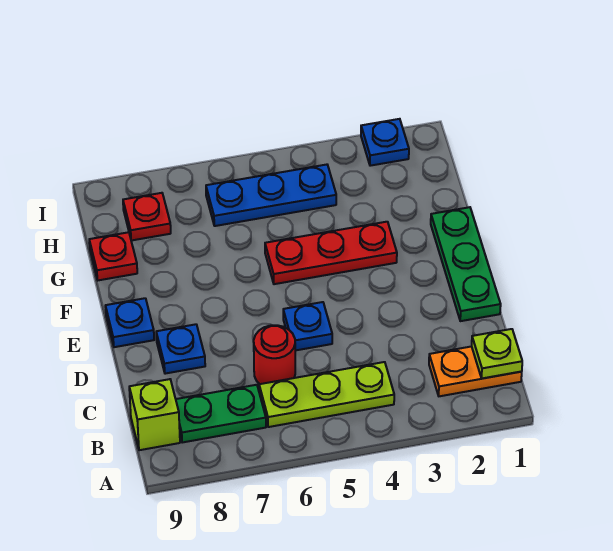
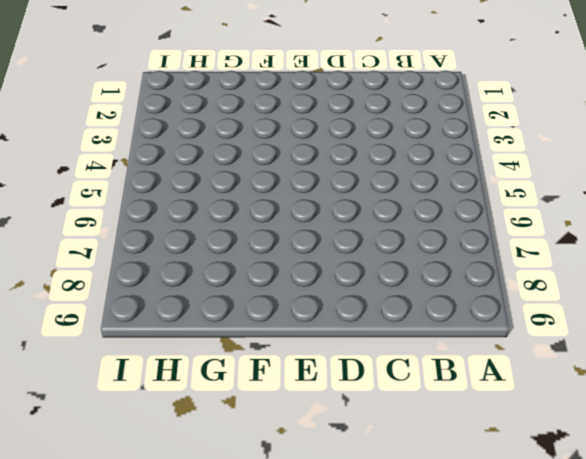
none -> orange plate B1:B2 level 1
none -> lime plate B4:B6 level 1
none -> green plate B7:B8 level 1

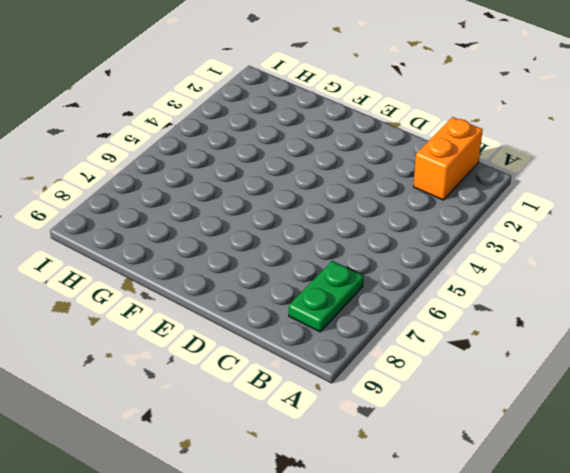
orange brick B1:B2 level 1 -> orange plate B1:B2 level 1
none -> lime plate B4:B6 level 1
none -> lime brick B9 level 1
none -> red round brick C6 level 1

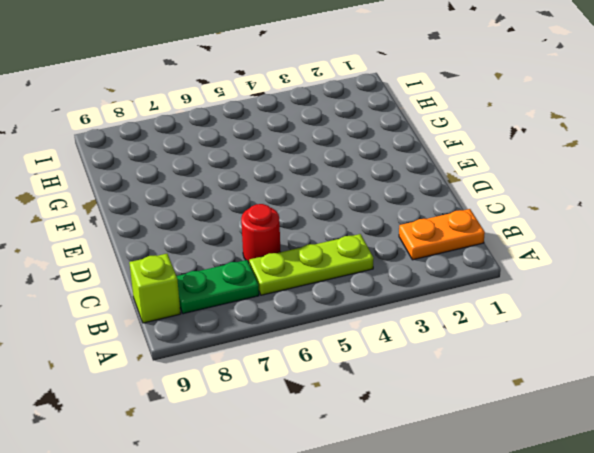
none -> green plate D1:F1 level 1
none -> blue plate D5 level 1
none -> blue plate D8 level 1

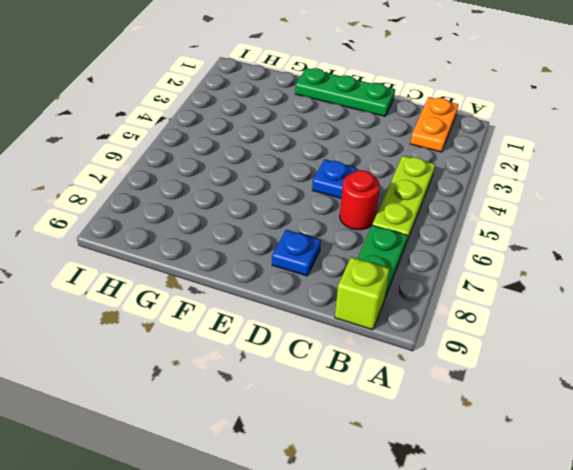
none -> blue plate E9 level 1
none -> red plate F3:F5 level 1
none -> red plate G9 level 1

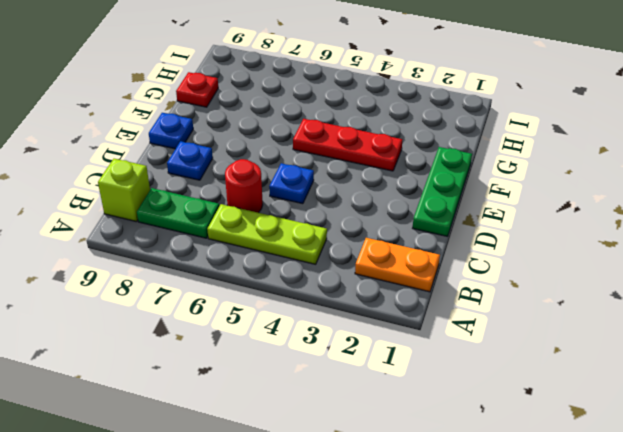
none -> blue plate H4:H6 level 1
none -> red plate H8 level 1
none -> blue plate I2 level 1

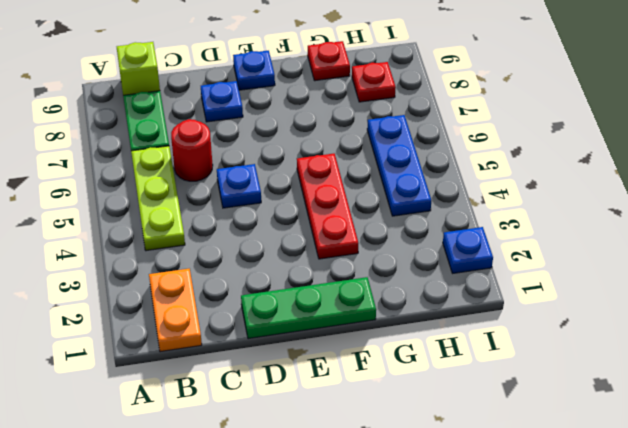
none -> lime plate B1 level 2

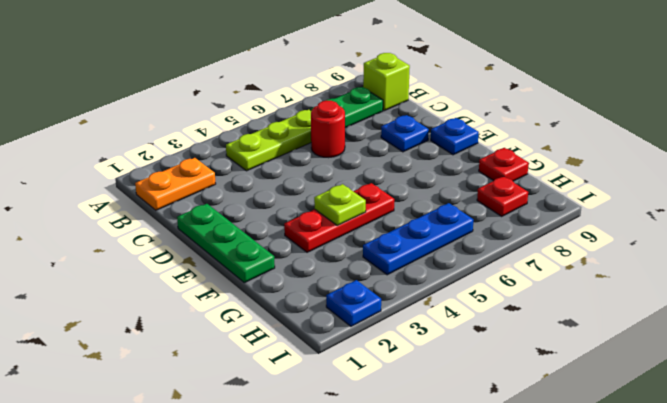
lime plate F4 level 2 -> lime plate B1 level 2
none -> blue plate D5 level 1

